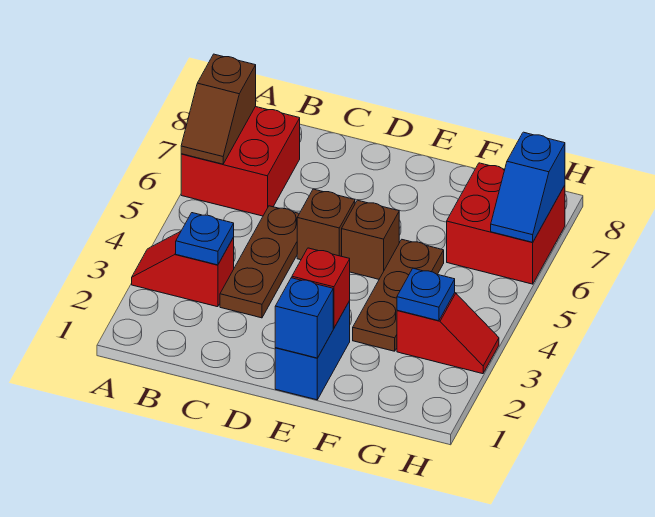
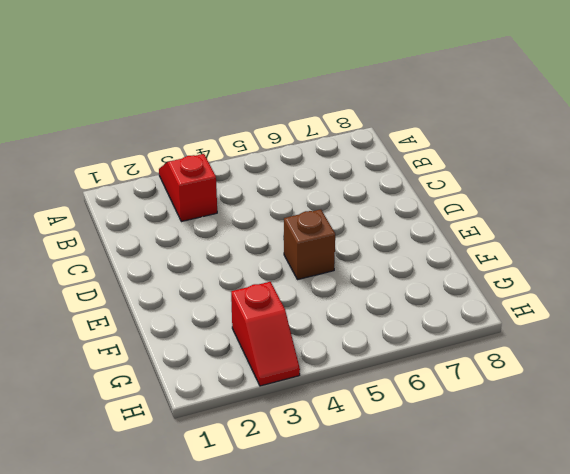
none -> red brick A6:B7 level 1
none -> brown plate C3:C5 level 1
none -> brown brick D5 level 1

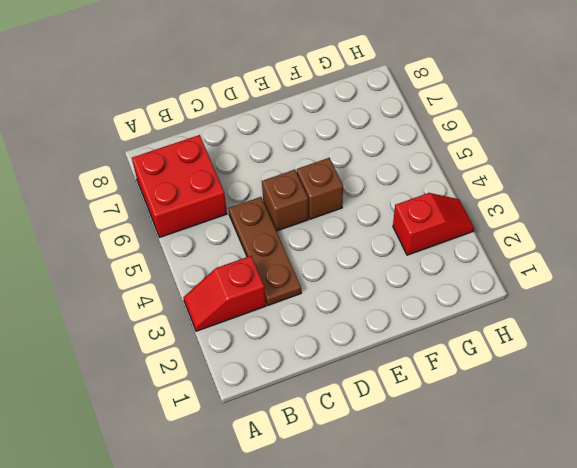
none -> blue brick E1:E2 level 1
none -> brown plate F3:F5 level 1
none -> red brick G6:H7 level 1

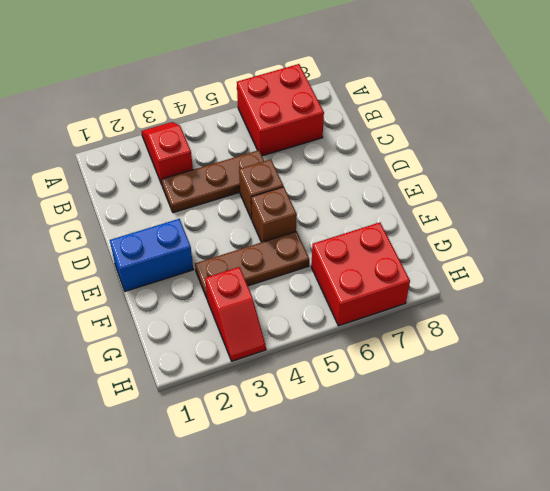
none -> brown slope A6:A7 level 2 top 7
none -> blue plate B3 level 2
none -> blue brick E1 level 2

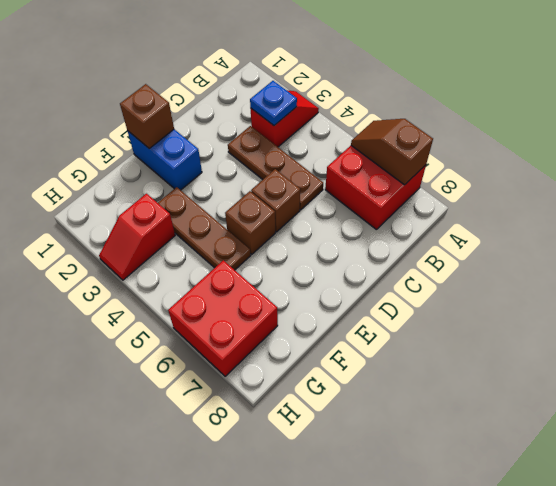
brown brick E1 level 2 -> blue brick E1 level 2
none -> red brick E2 level 2
none -> blue plate G3 level 2
none -> blue slope H6:H7 level 2 top 7

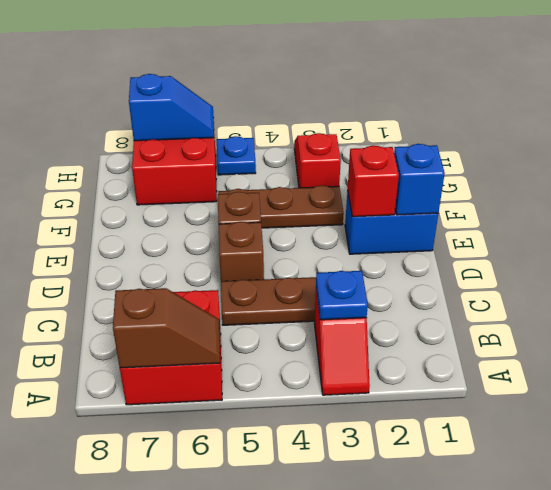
blue plate H5 level 1 -> blue plate G3 level 2

